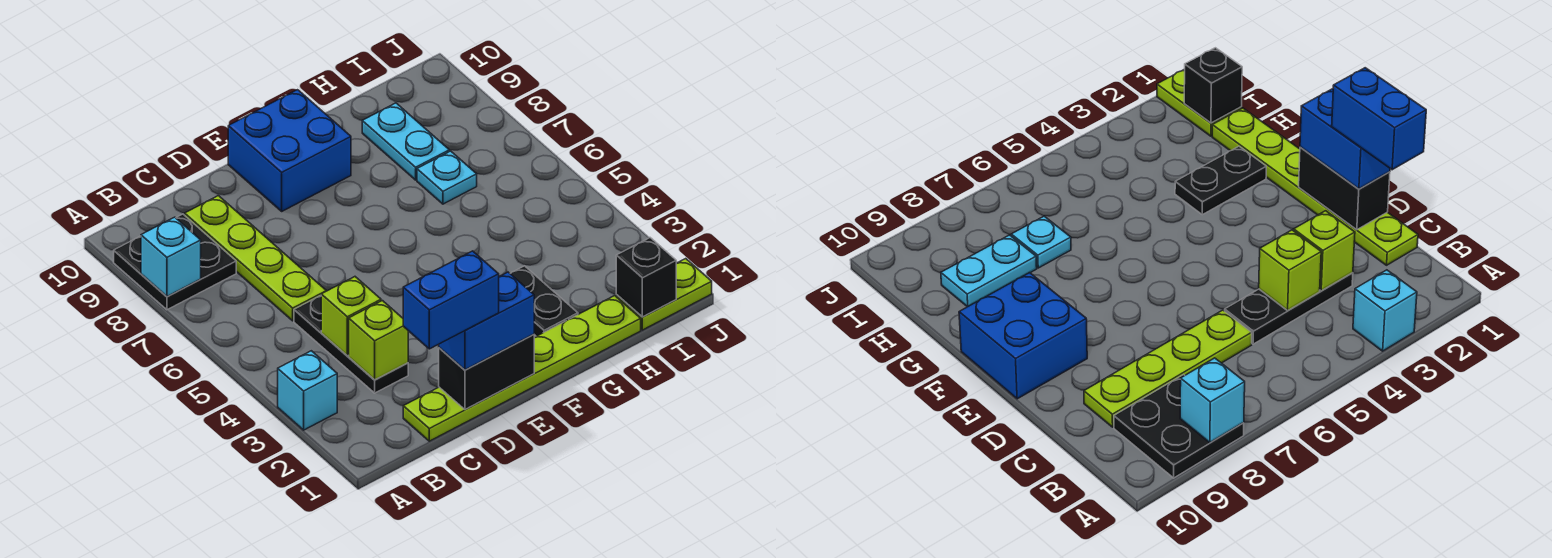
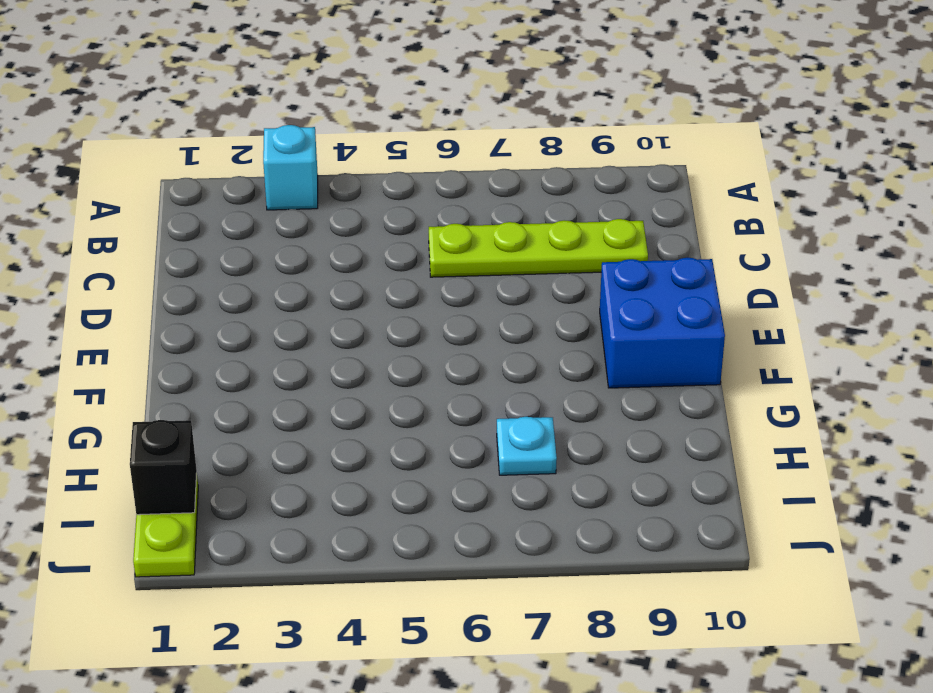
none -> black plate A8:B9 level 1
none -> lime plate C1:H1 level 1
none -> black plate C3:C5 level 1

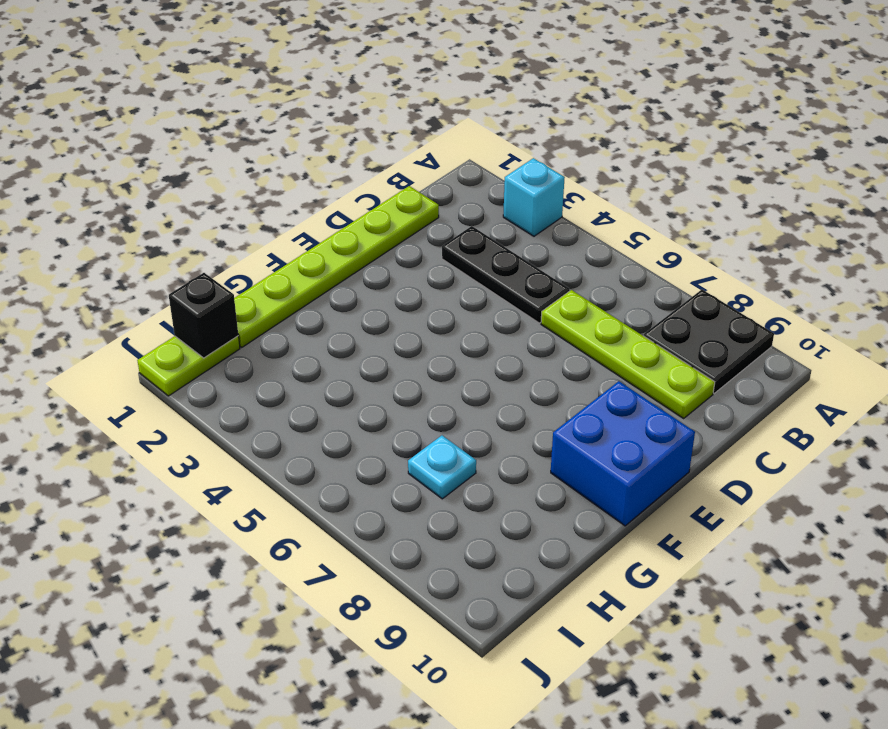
none -> black plate G2:G3 level 1
none -> cyan plate H8:H9 level 1
none -> cyan brick A8 level 2

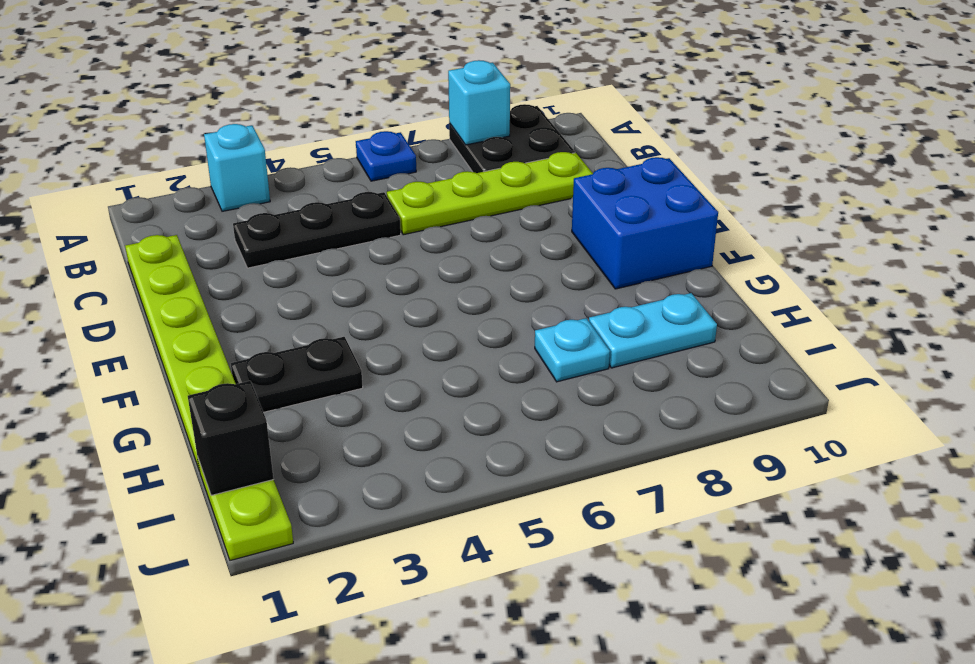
blue plate A6 level 1 -> none
none -> lime brick C3 level 2
none -> lime brick C4 level 2
none -> black brick D1:E1 level 2

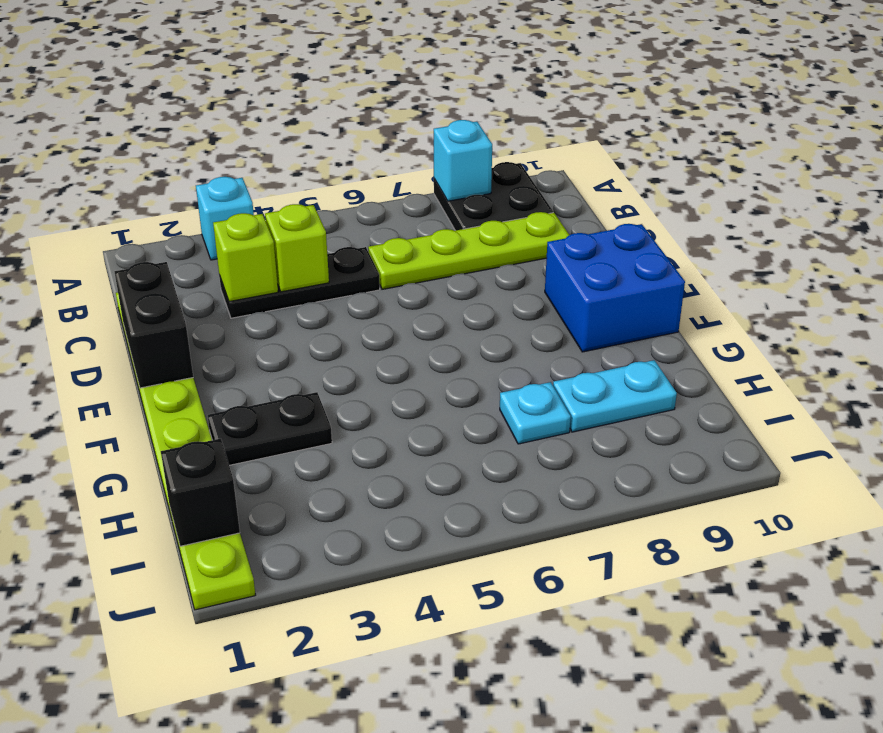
none -> blue brick D1:E1 level 3
none -> blue brick C1:D1 level 4

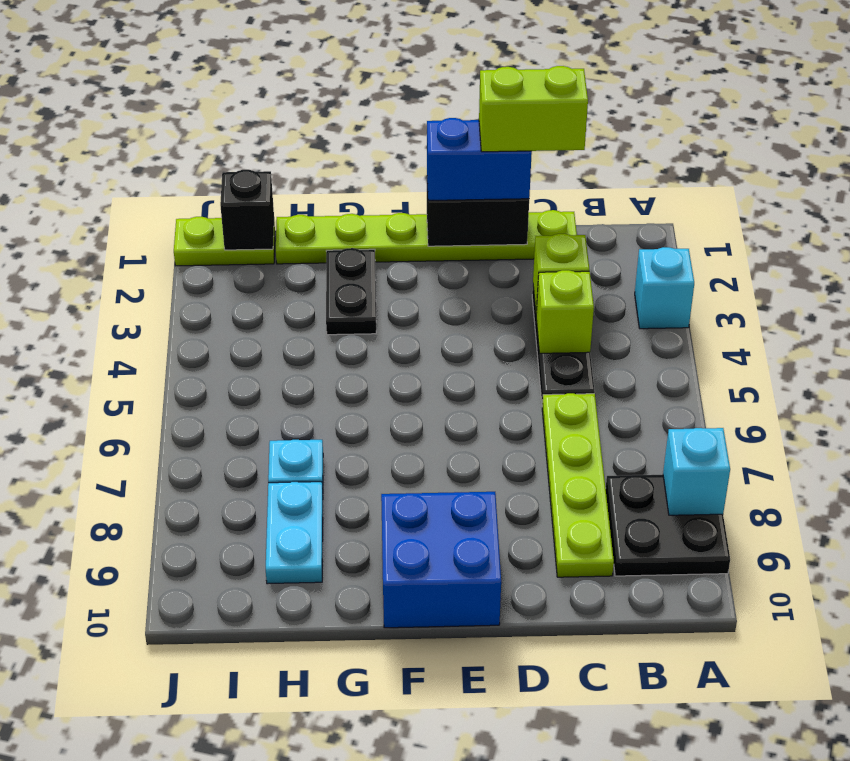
lime brick C1:D1 level 4 -> blue brick C1:D1 level 4

